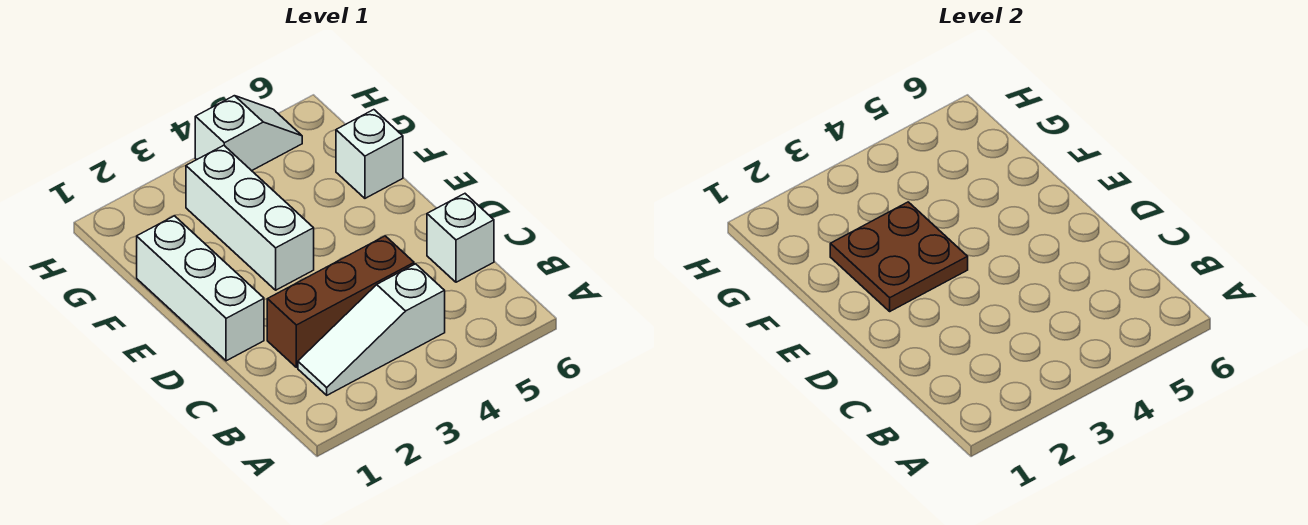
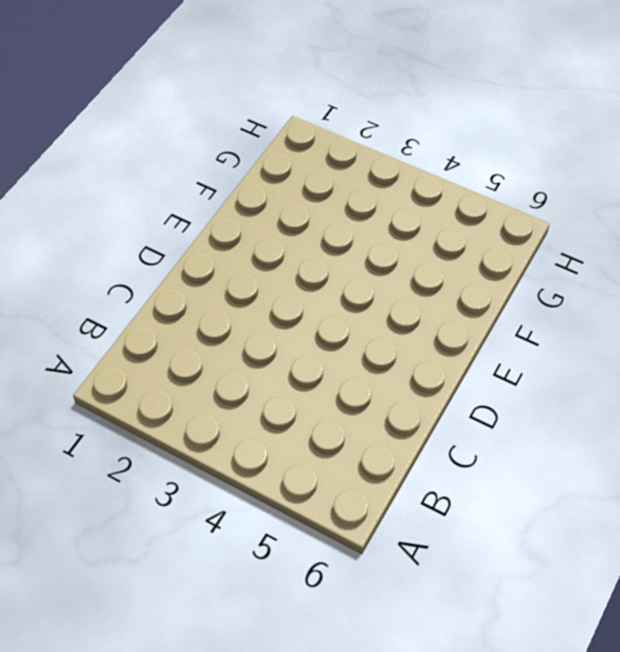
none -> white slope B2:B4 level 1 top 4
none -> brown brick C2:C4 level 1

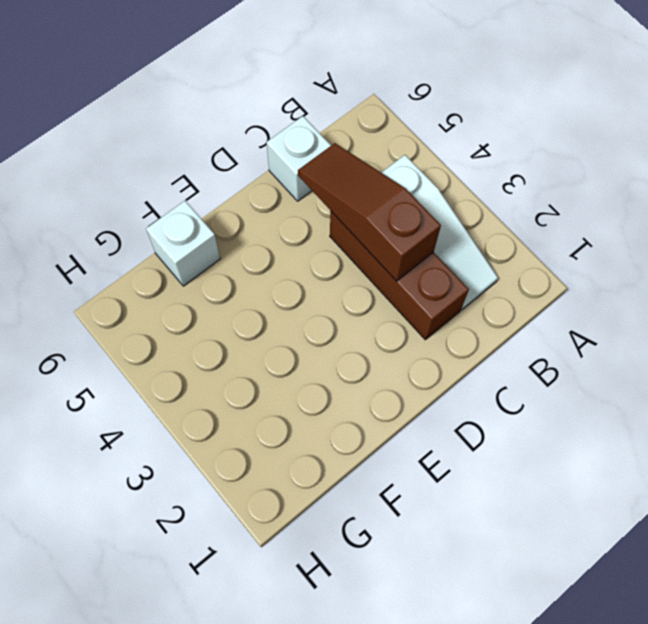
brown slope C3:C5 level 2 top 3 -> none
none -> white brick D1:F1 level 1
none -> white brick E3:G3 level 1

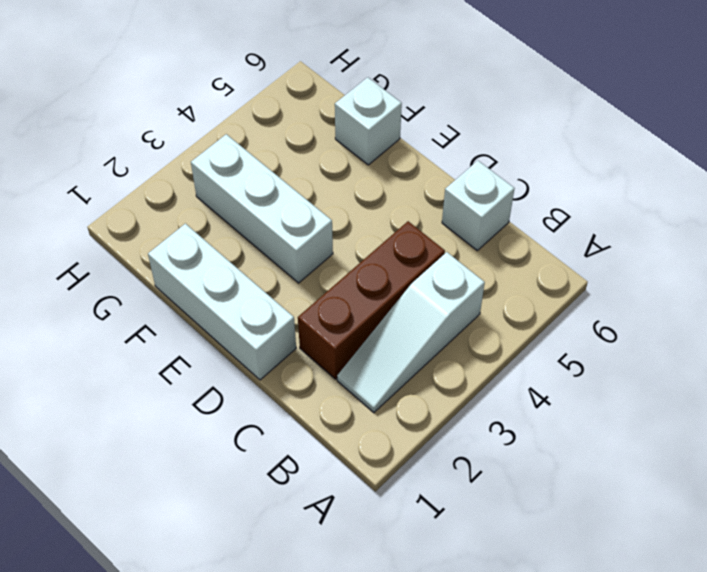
none -> white slope H4:H5 level 1 top 4
none -> brown plate E2:F3 level 2

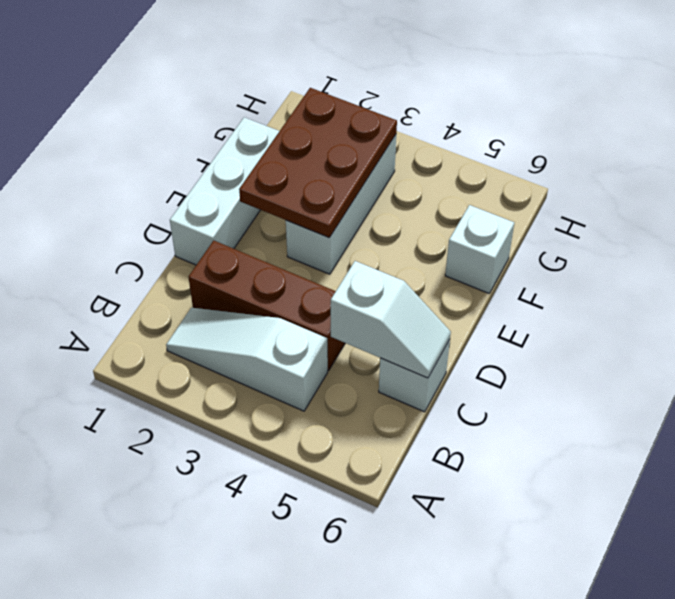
white slope C5:C6 level 2 top 5 -> white slope H4:H5 level 1 top 4
brown plate E2:G3 level 2 -> brown plate E2:F3 level 2

